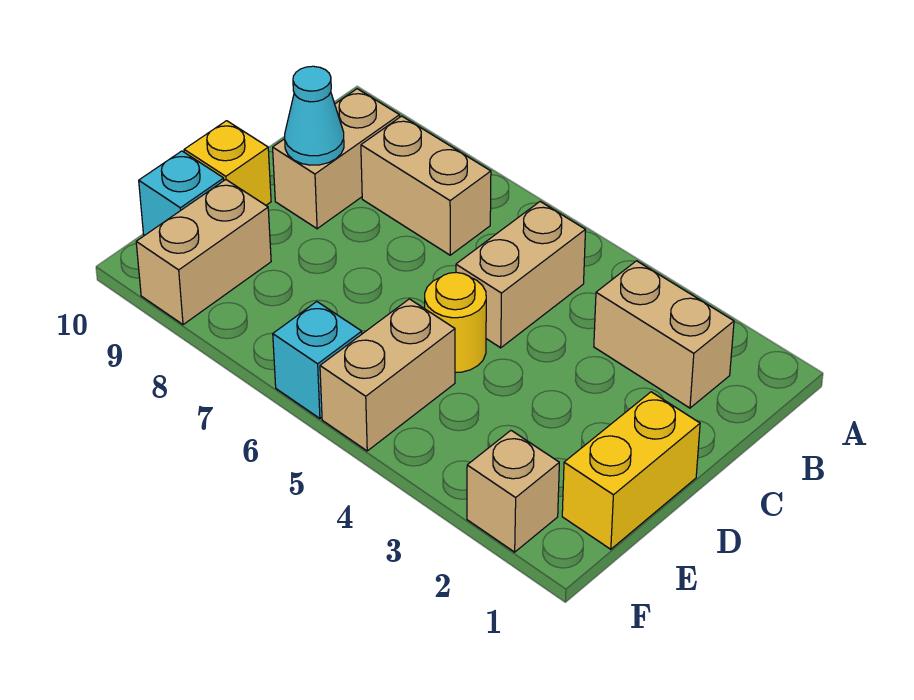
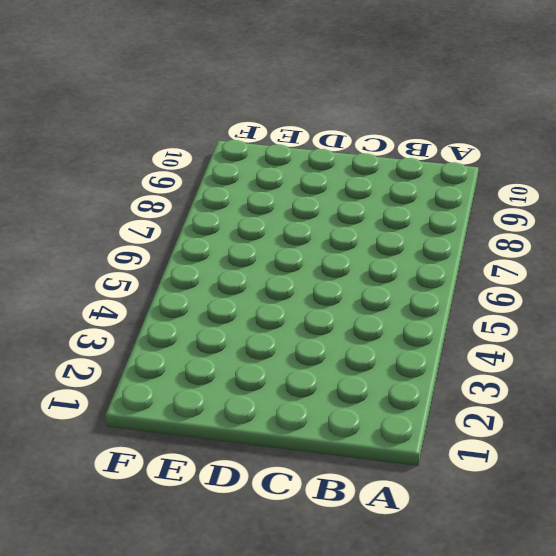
none -> tan brick B2:B3 level 1
none -> tan brick B5:C5 level 1
none -> tan brick B7:B8 level 1

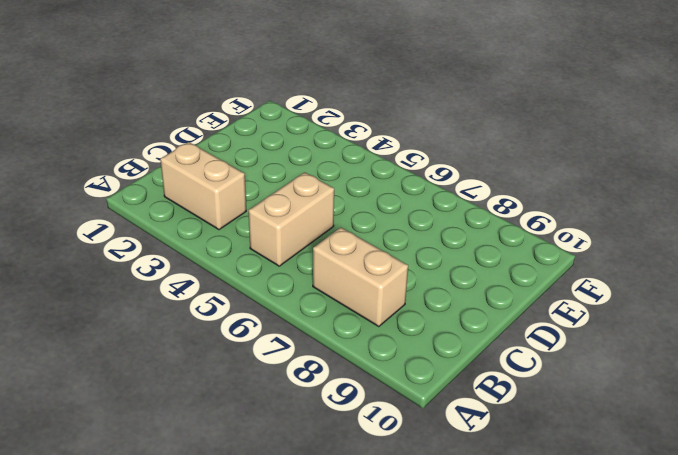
none -> tan brick B9:C9 level 1
none -> yellow brick D1:E1 level 1
none -> yellow round brick D5 level 1

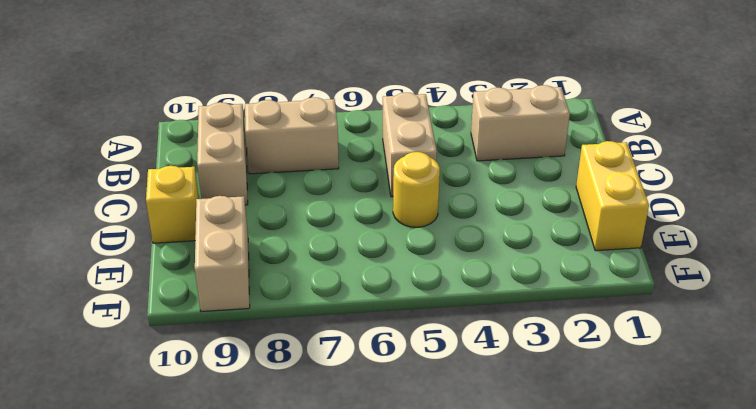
none -> tan brick E5:F5 level 1
none -> cyan brick E10 level 1
none -> tan brick F2 level 1

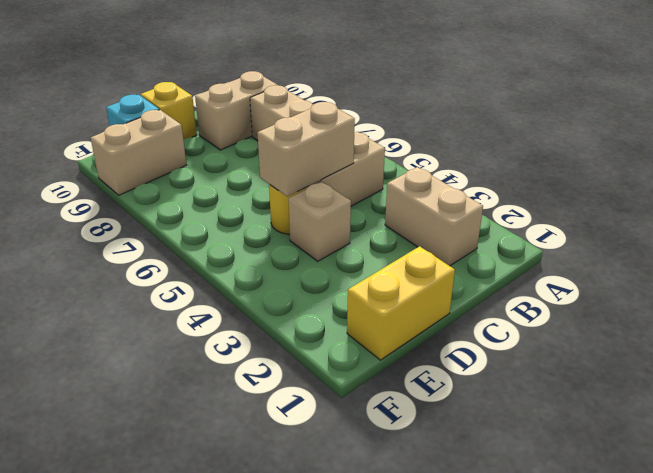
tan brick C5:D5 level 2 -> tan brick E5:F5 level 1
tan brick D4 level 1 -> tan brick F2 level 1
none -> cyan brick F6 level 1
none -> cyan cone C9 level 2

